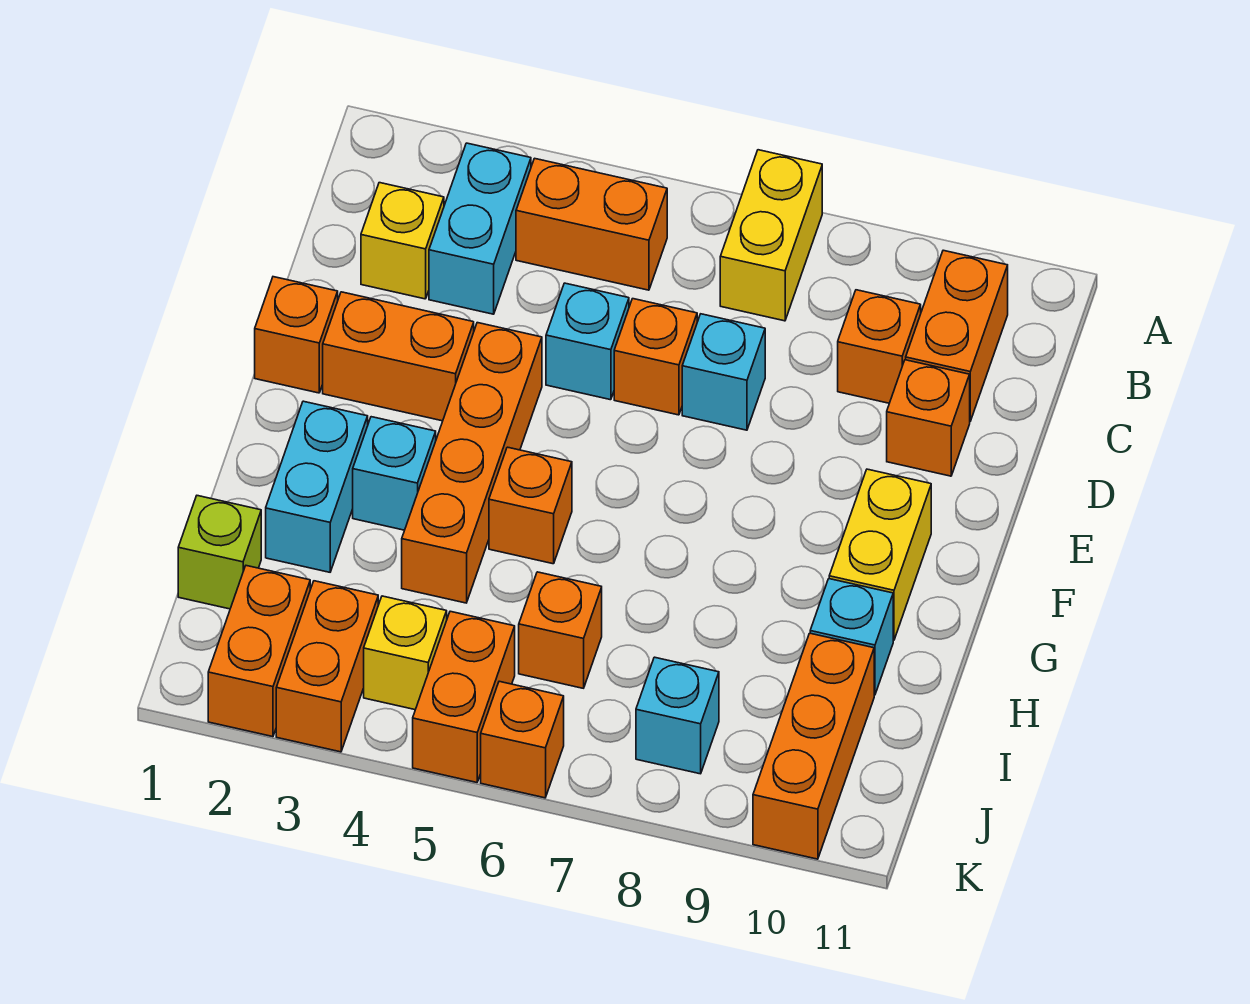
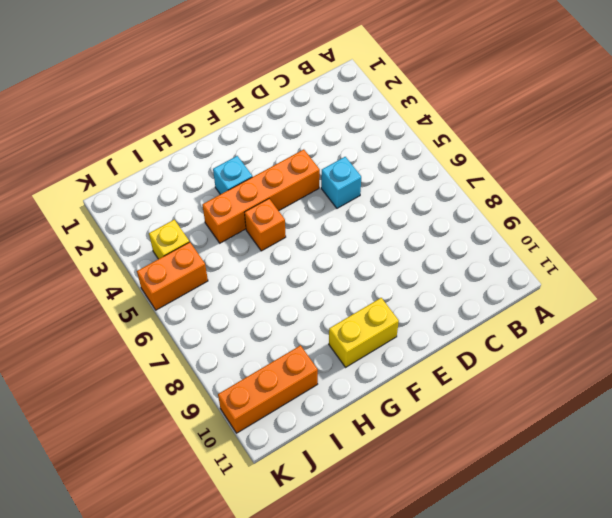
none -> yellow brick A7:B7 level 1
none -> cyan brick B3:C3 level 1
none -> orange brick B4:B5 level 1

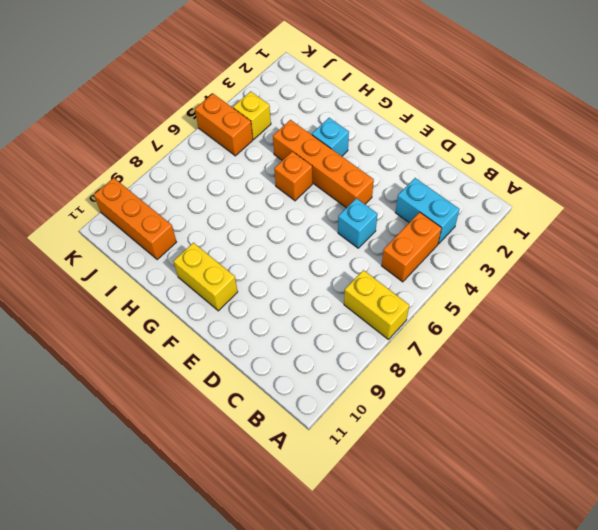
none -> orange brick B10:C10 level 1
none -> yellow brick C2 level 1
none -> orange brick C9 level 1

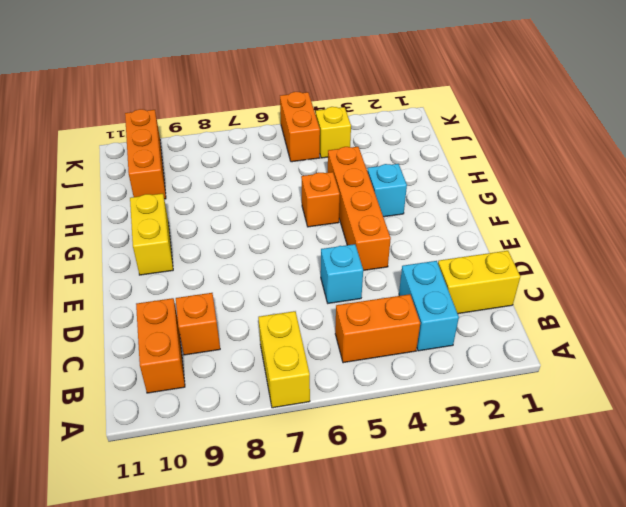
yellow brick C1:C2 level 1 -> yellow brick C2 level 1
none -> orange brick D6 level 1
none -> cyan brick D7 level 1
none -> orange brick D10 level 1

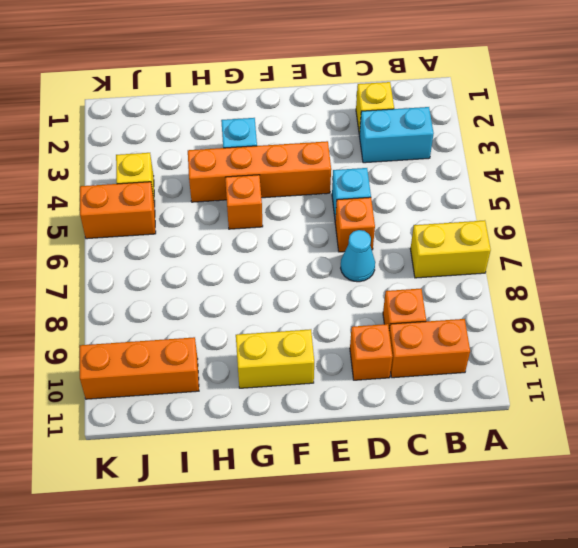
cyan cone D7 level 1 -> cyan brick D7 level 1
none -> orange brick B4:B5 level 1
none -> orange brick E1 level 1
none -> orange brick E2:E3 level 1

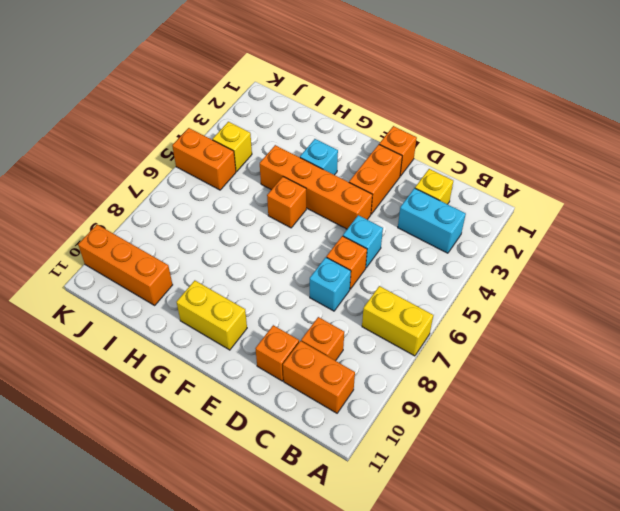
none -> orange brick B4:B5 level 1
none -> cyan brick G2:H2 level 1
none -> cyan brick H10 level 1

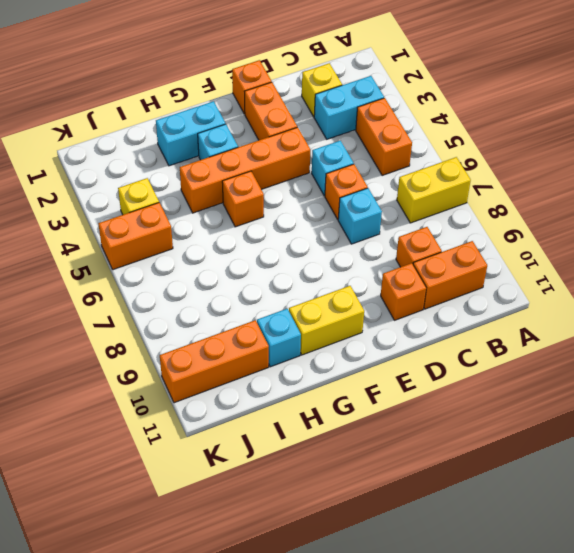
none -> lime brick I1 level 1
none -> orange brick I6 level 1
none -> orange brick J2:K2 level 1

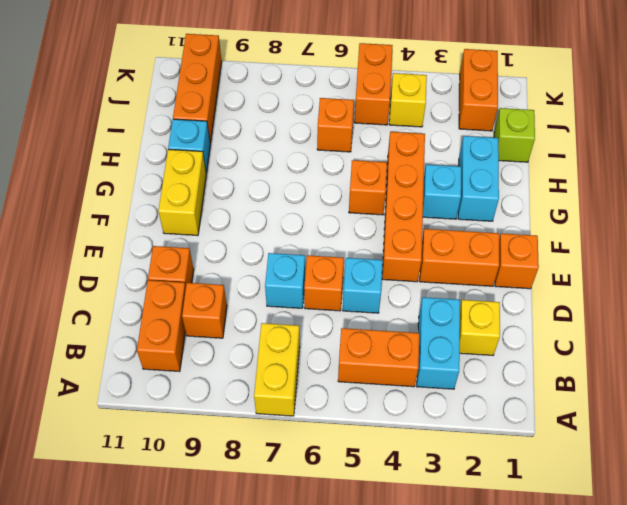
none -> orange brick J3:K3 level 1
none -> cyan brick J8 level 1
none -> orange brick K6 level 1

